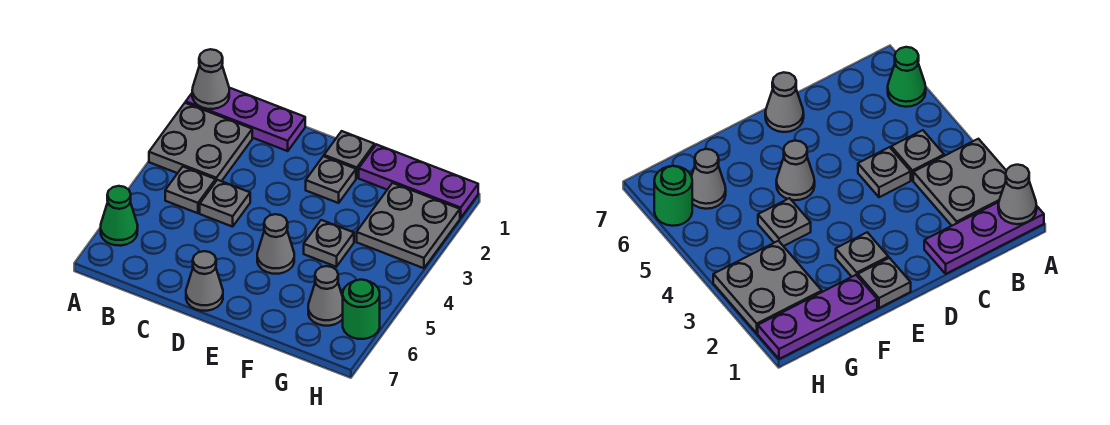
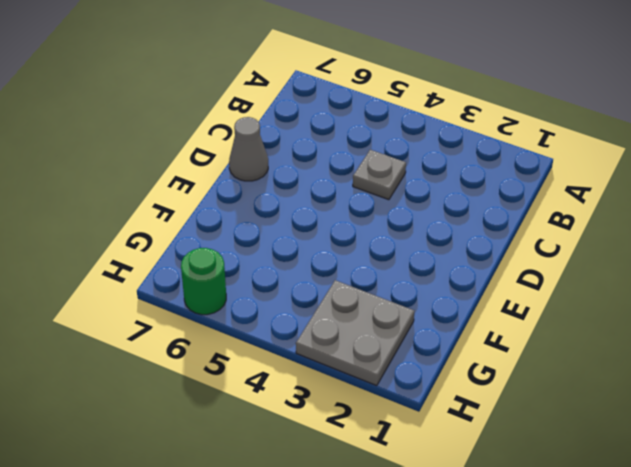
none -> purple plate A1:C1 level 1
none -> grey plate A2:B3 level 1
none -> green cone A6 level 1

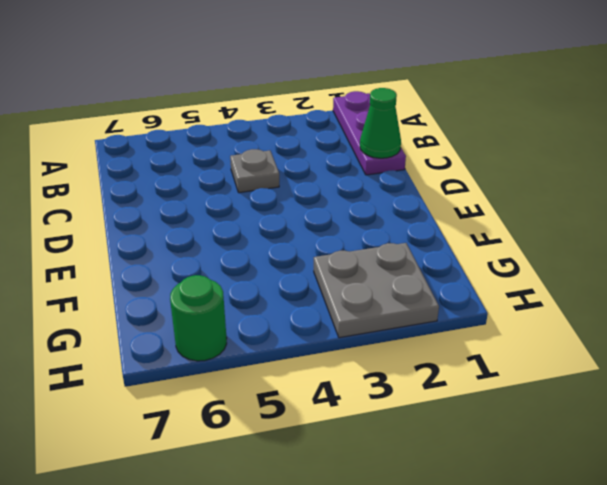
green cone C1 level 2 -> green cone A6 level 1
none -> grey plate A2:B3 level 1
none -> grey plate B4 level 1
none -> grey cone D7 level 1

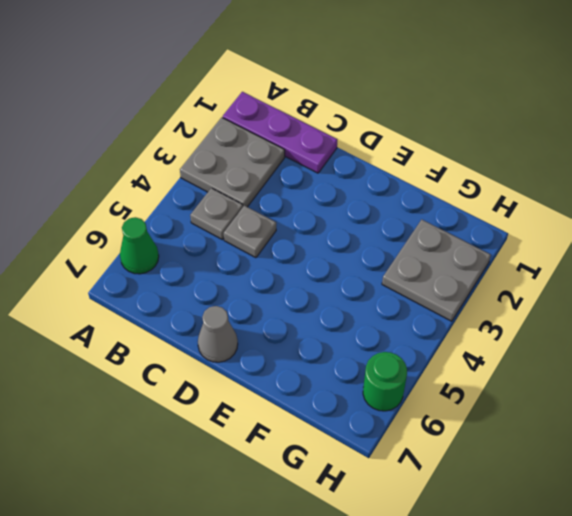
none -> grey plate E1 level 1
none -> grey plate E2 level 1
none -> grey cone E5 level 1

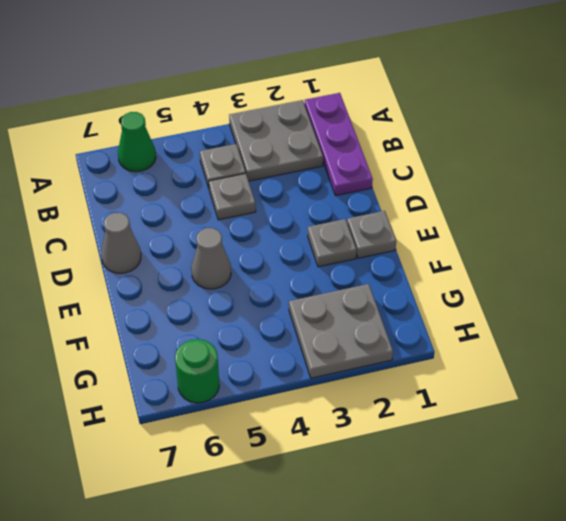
none -> purple plate F1:H1 level 1
none -> grey plate F4 level 1
none -> grey cone G6 level 1

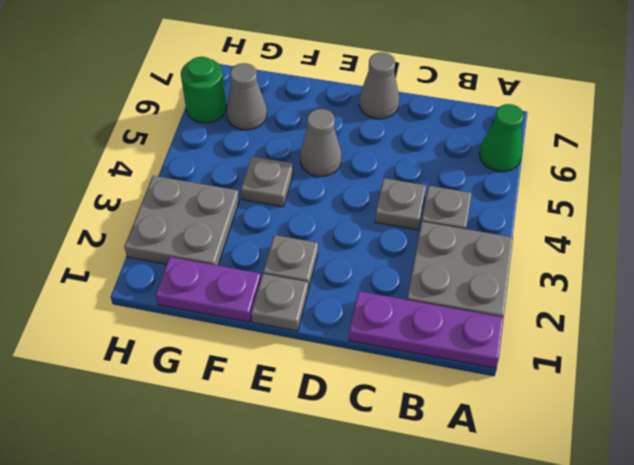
purple plate F1:G1 level 1 -> purple plate F1:H1 level 1
none -> grey cone A1 level 2

